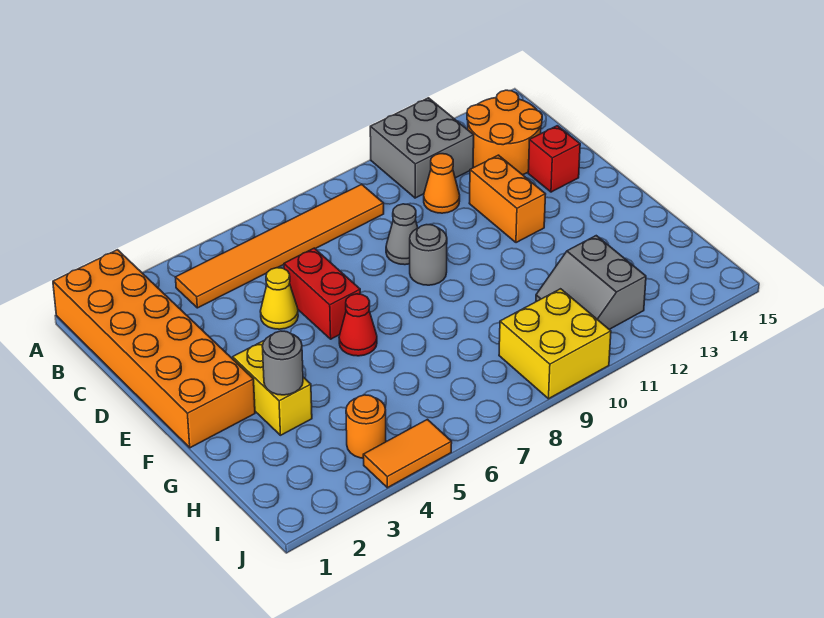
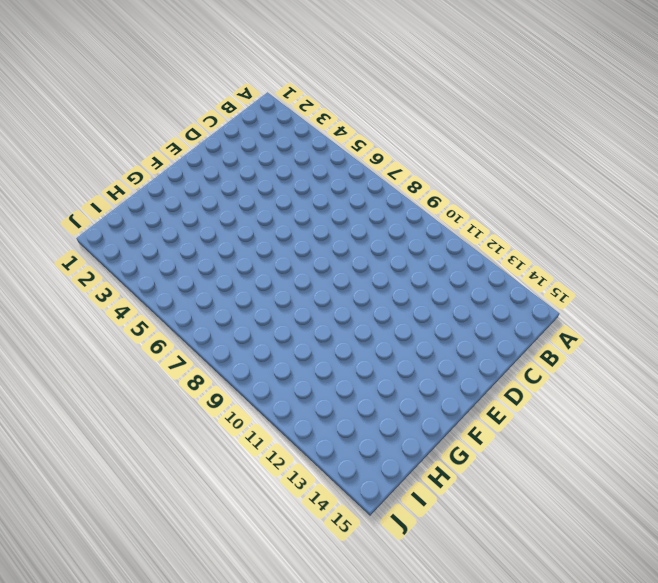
none -> orange brick A1:F2 level 1
none -> grey brick A11:B12 level 1
none -> orange tile B4:B9 level 1

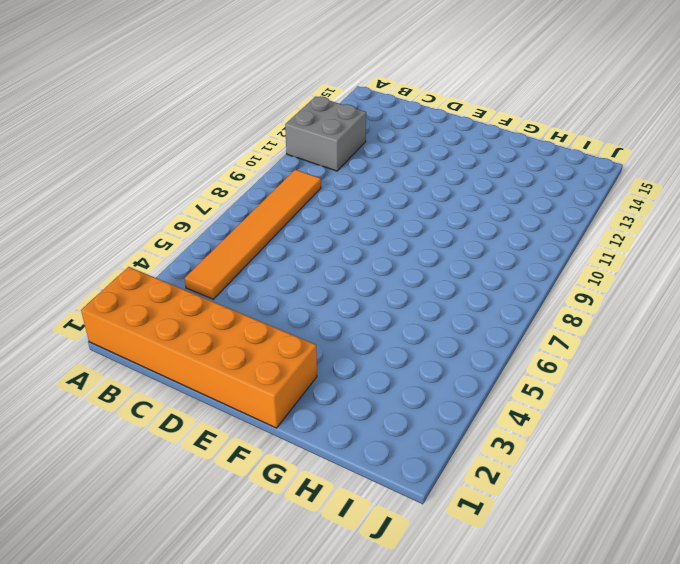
none -> orange round brick B13:C14 level 1
none -> orange cone C11 level 1
none -> yellow cone D5 level 1

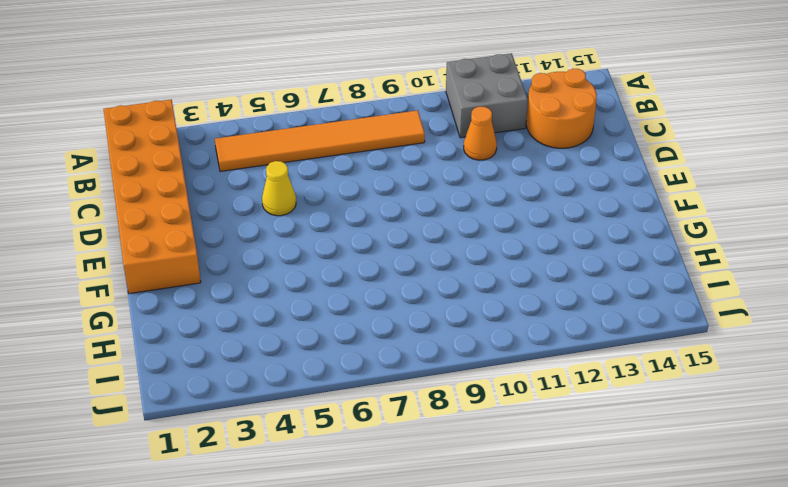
none -> red brick D6:E6 level 1
none -> grey cone D9 level 1
none -> orange brick D12:E12 level 1

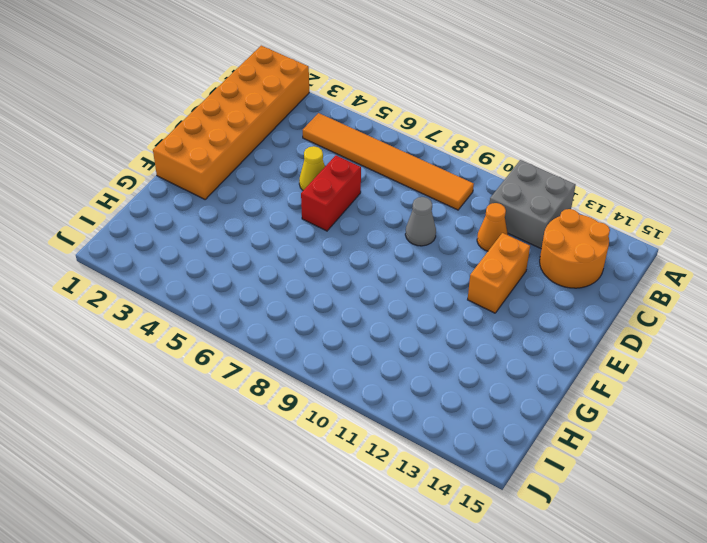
none -> red brick D14 level 1
none -> grey round brick E9 level 1
none -> yellow brick F3:G3 level 1

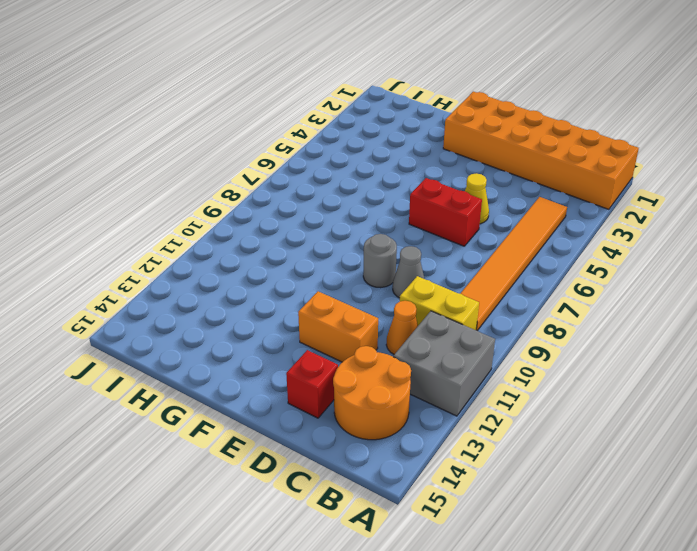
yellow brick B10:C10 level 1 -> yellow brick F3:G3 level 1
none -> red cone F6 level 1
none -> grey slope H11:I12 level 1 top 12
none -> orange round brick I4 level 1

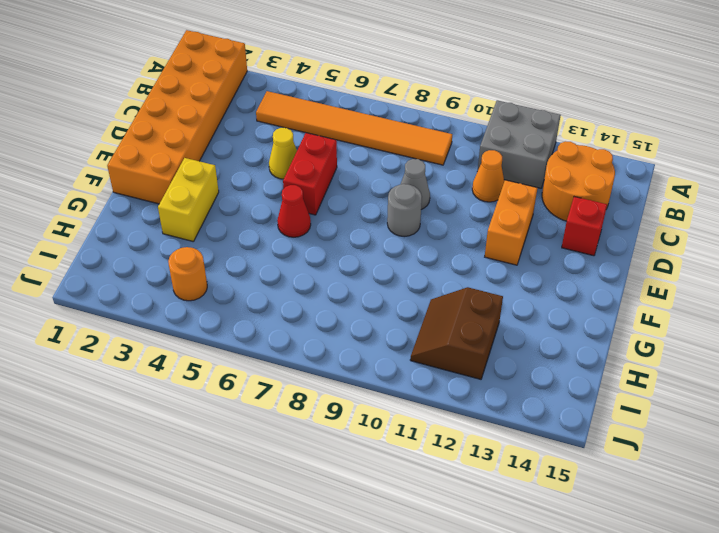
brown slope H11:I12 level 1 top 12 -> grey slope H11:I12 level 1 top 12
none -> yellow brick I9:J10 level 1
none -> orange tile J4:J5 level 1
none -> grey round brick G3 level 2

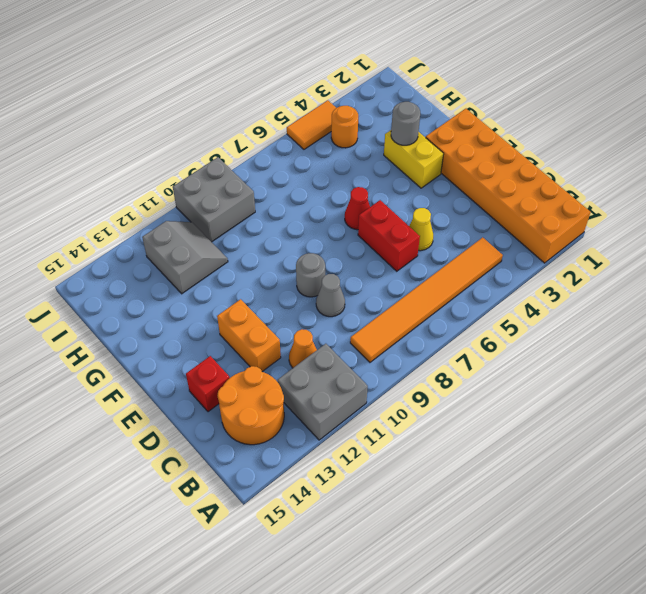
grey brick I9:J10 level 1 -> yellow brick I9:J10 level 1

